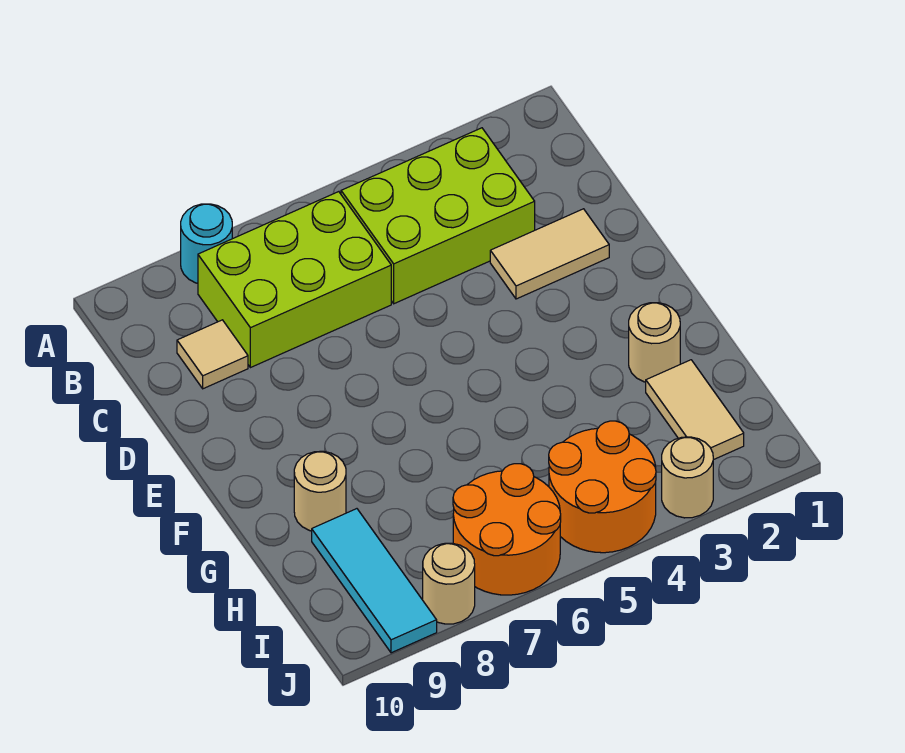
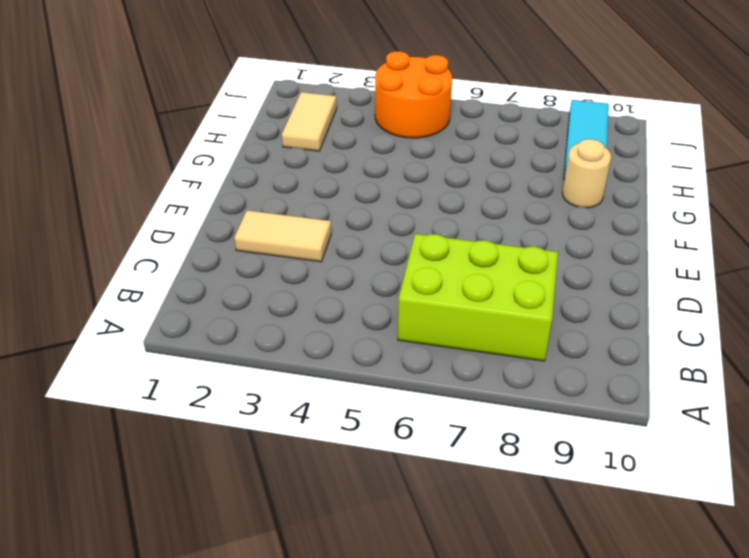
none -> cyan round brick A8 level 1
none -> lime brick B3:C5 level 1
none -> tan tile C9 level 1

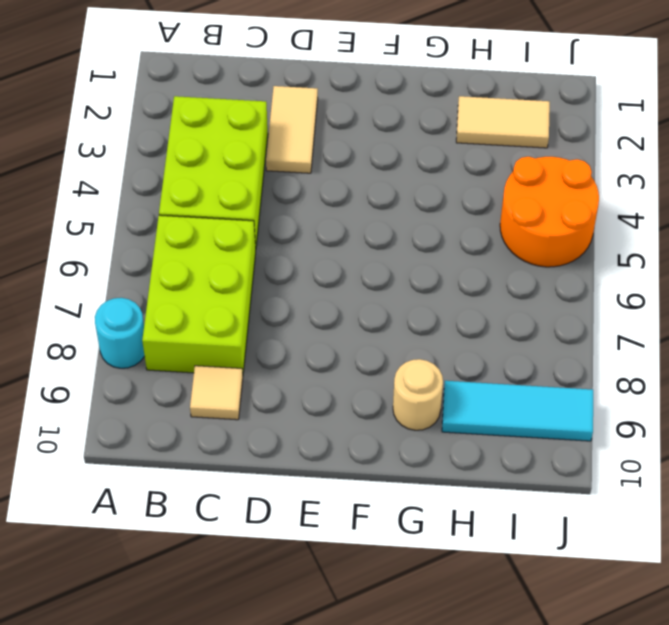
none -> tan round brick G2 level 1
none -> orange round brick I6:J7 level 1
none -> tan round brick J3 level 1

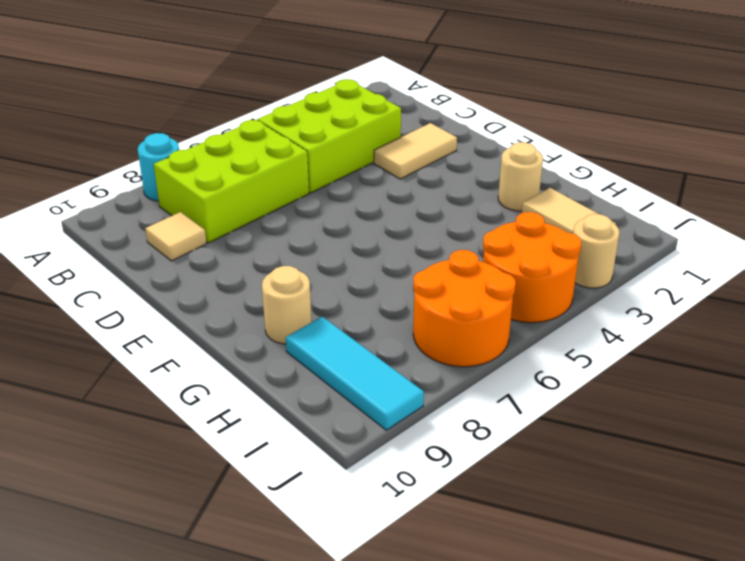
none -> tan round brick J8 level 1

